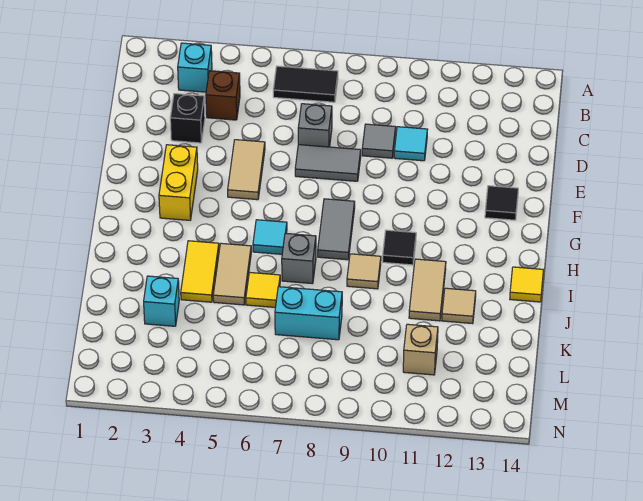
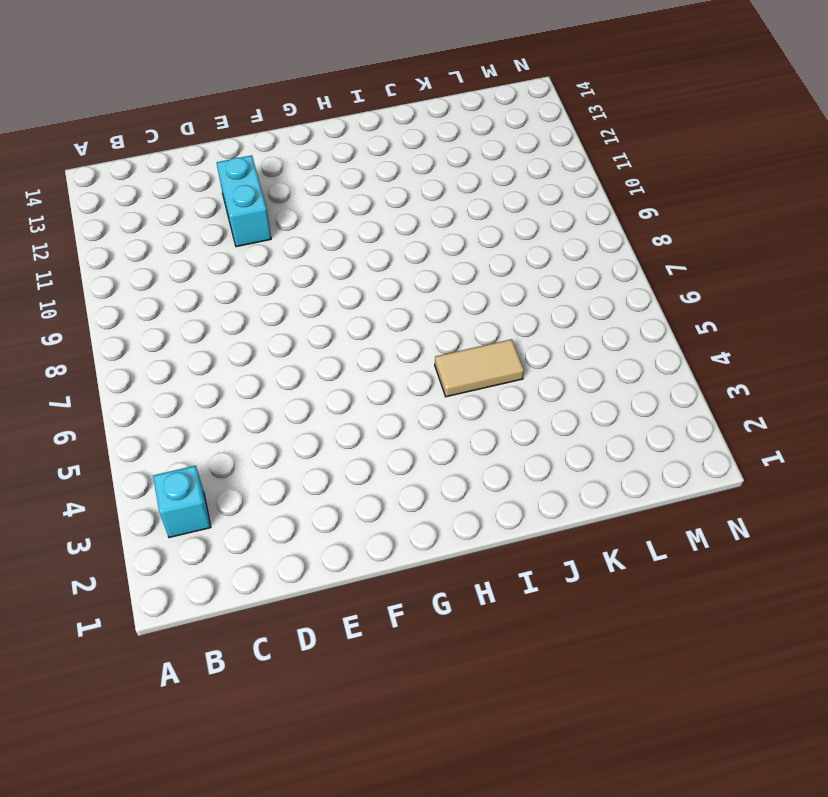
cyan brick E11:E12 level 1 -> cyan brick K7:K8 level 1
none -> black tile B6:B7 level 1
none -> brown brick C4 level 1
none -> black brick D3 level 1

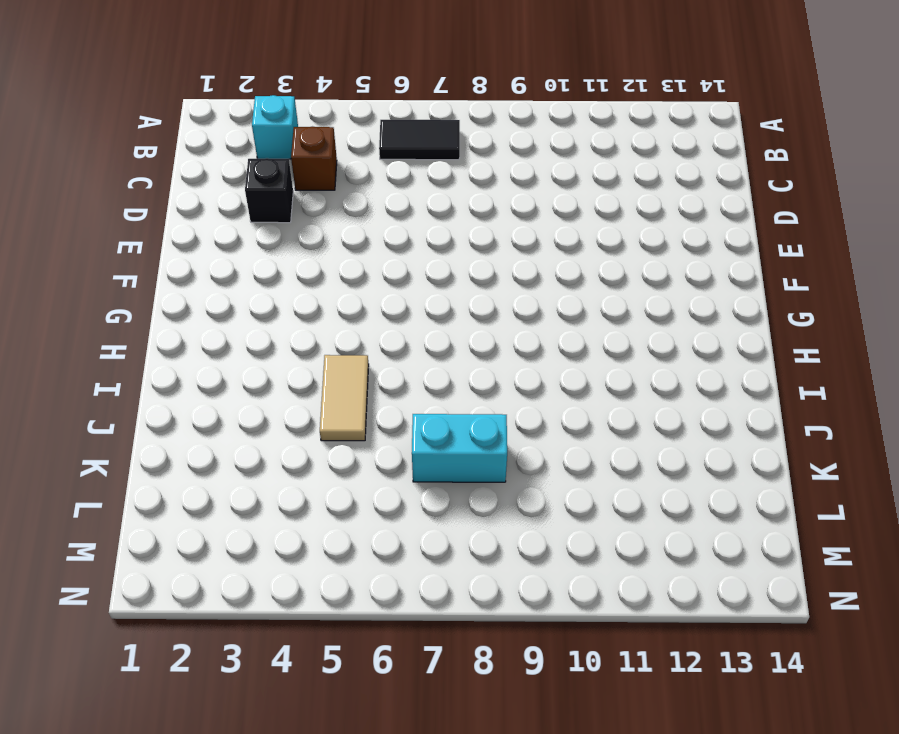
none -> grey brick D7 level 1
none -> grey tile D9 level 1
none -> cyan tile D10 level 1

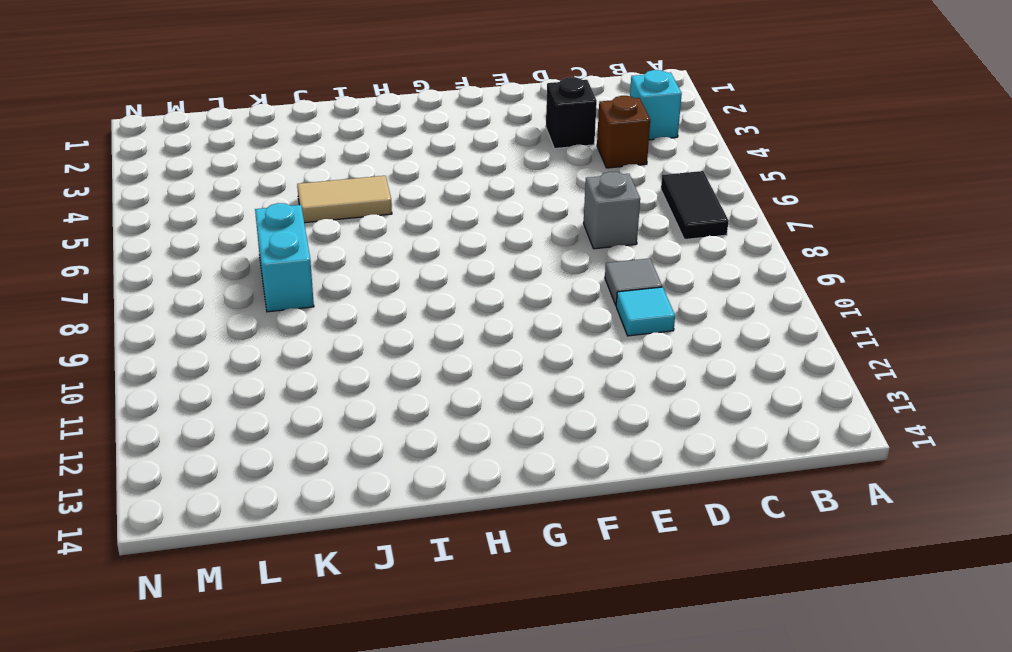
none -> tan tile E5:F5 level 1
none -> grey tile E7:E8 level 1
none -> yellow brick F3:G3 level 1

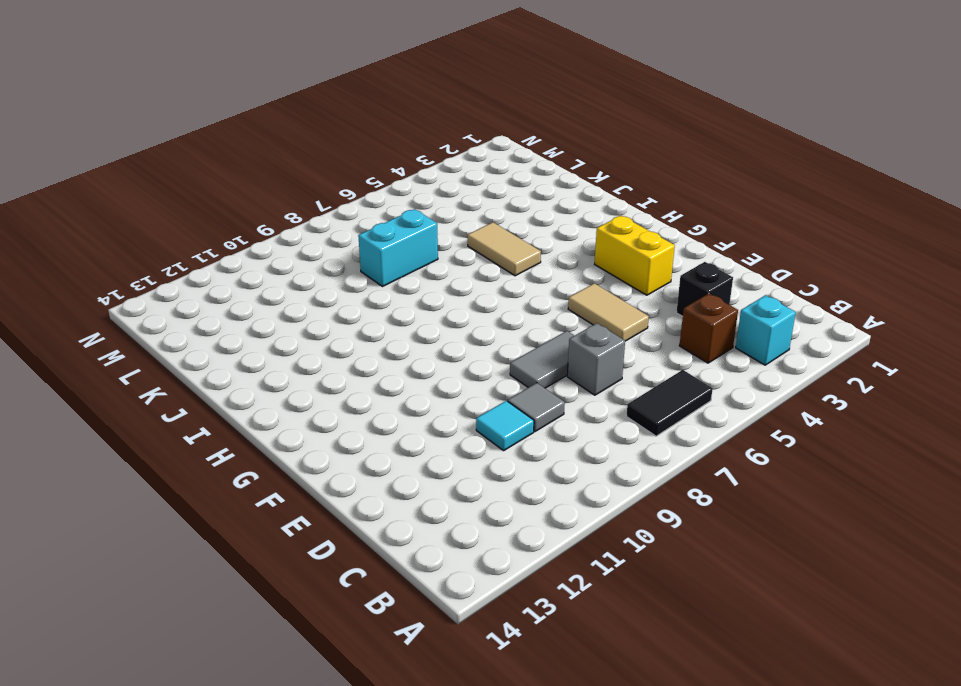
none -> black tile F13 level 1
none -> grey tile G8:H8 level 1
none -> cyan tile H6 level 1

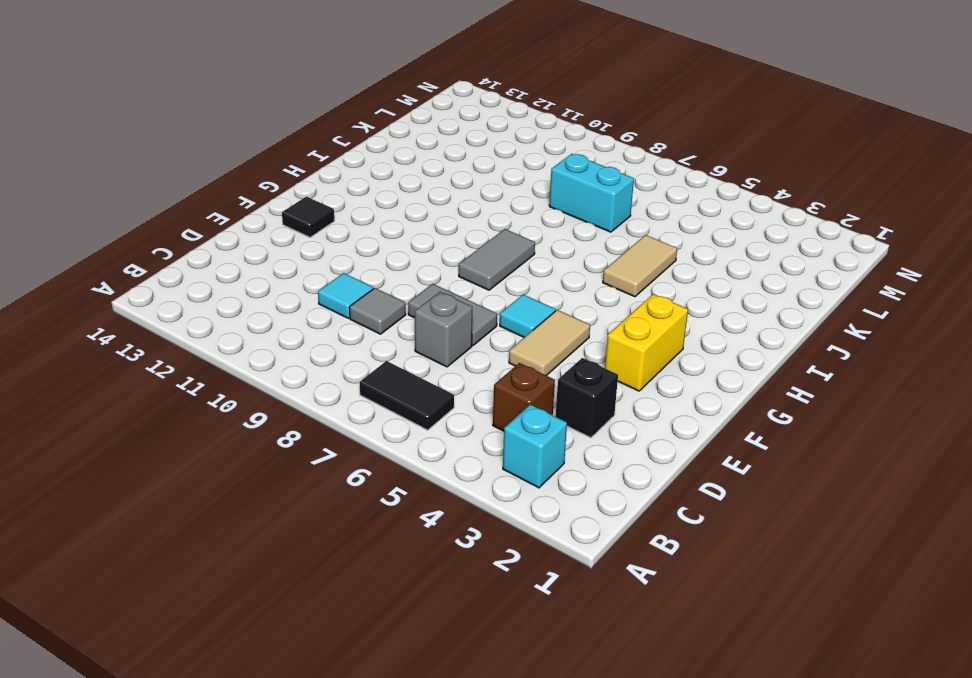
cyan tile F6 level 1 -> cyan tile H6 level 1
none -> black tile H10 level 1
none -> yellow tile I4:J4 level 1
none -> grey brick I7 level 1

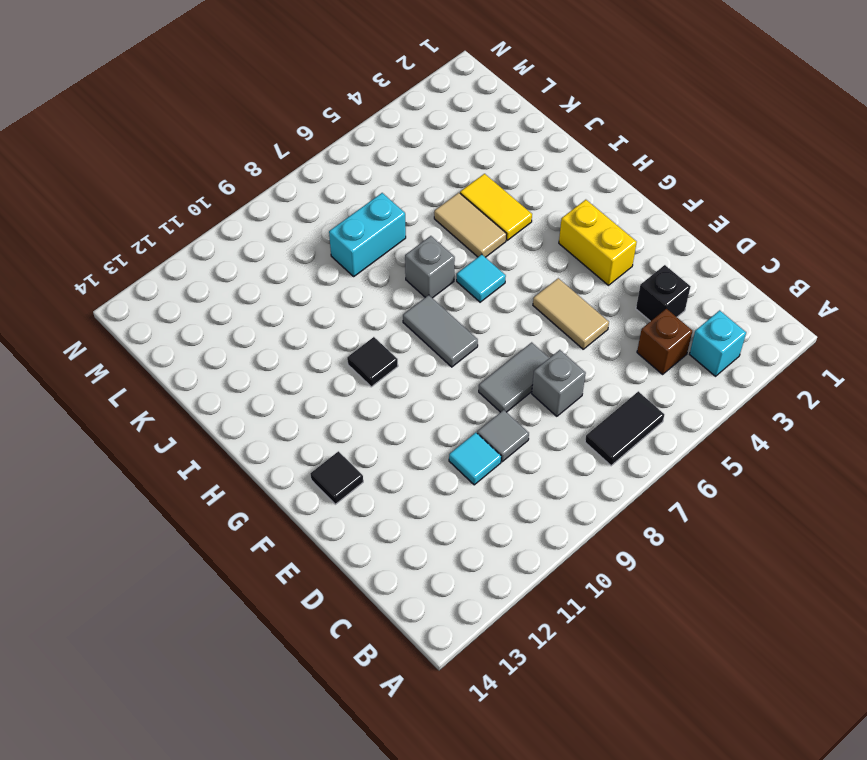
none -> tan tile I9 level 1
none -> tan tile I11:J11 level 1
none -> yellow tile I14 level 1

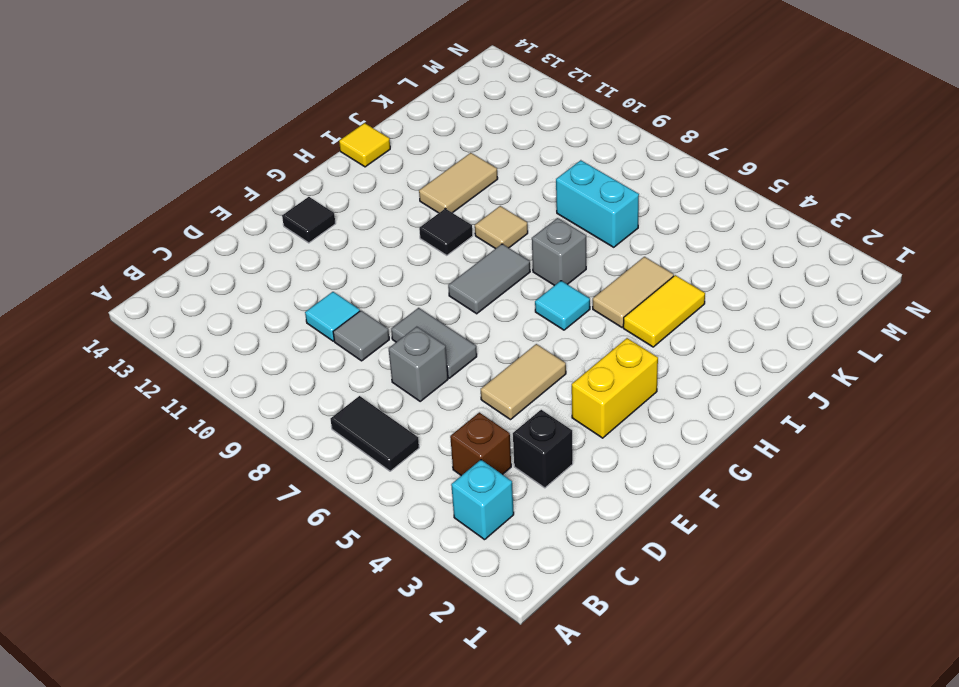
none -> yellow tile J6 level 1
none -> tan tile J12 level 1
none -> cyan brick K3 level 1

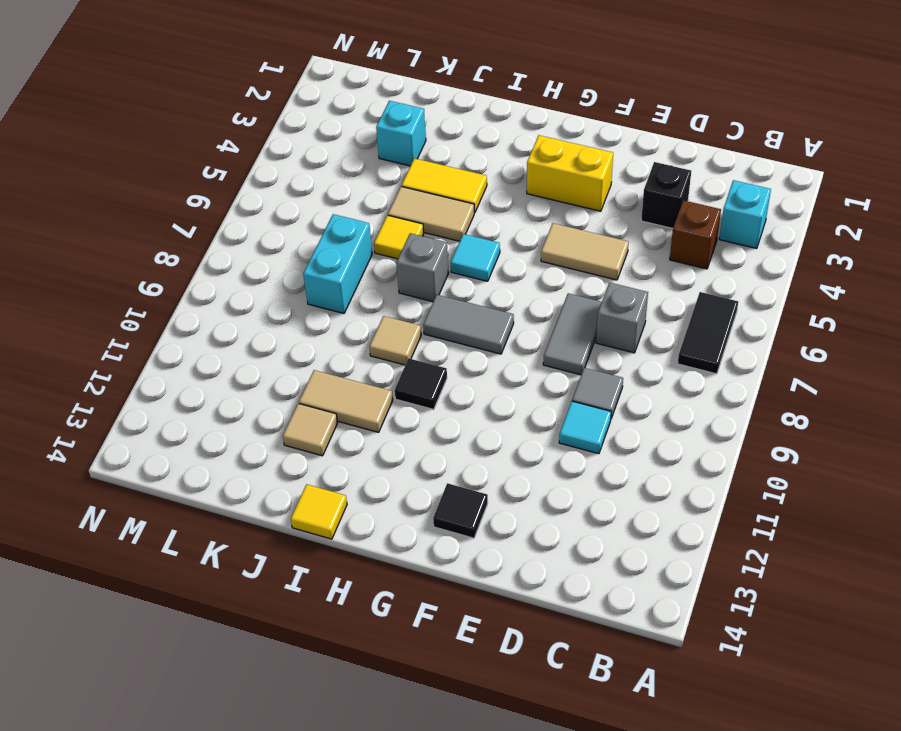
none -> tan brick L11 level 1

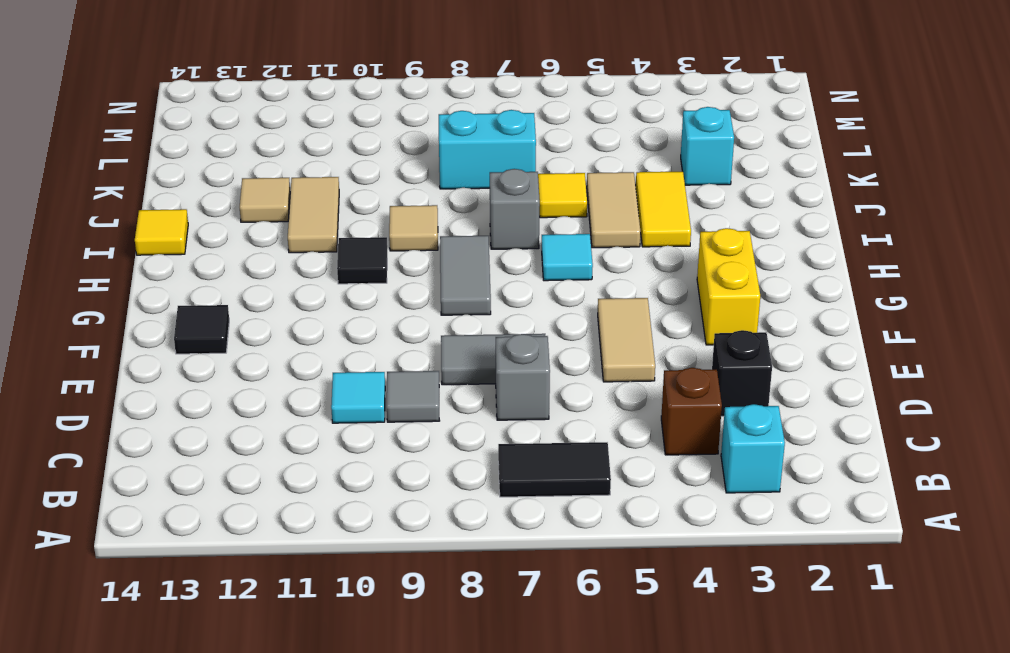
none -> tan brick L11 level 1

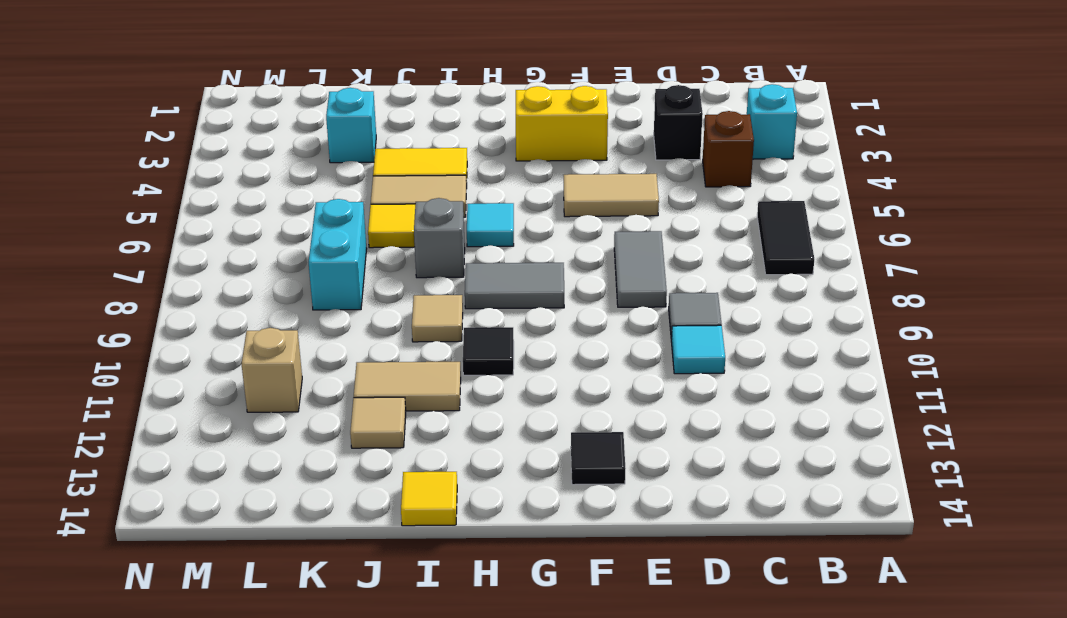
none -> grey brick D7 level 1

